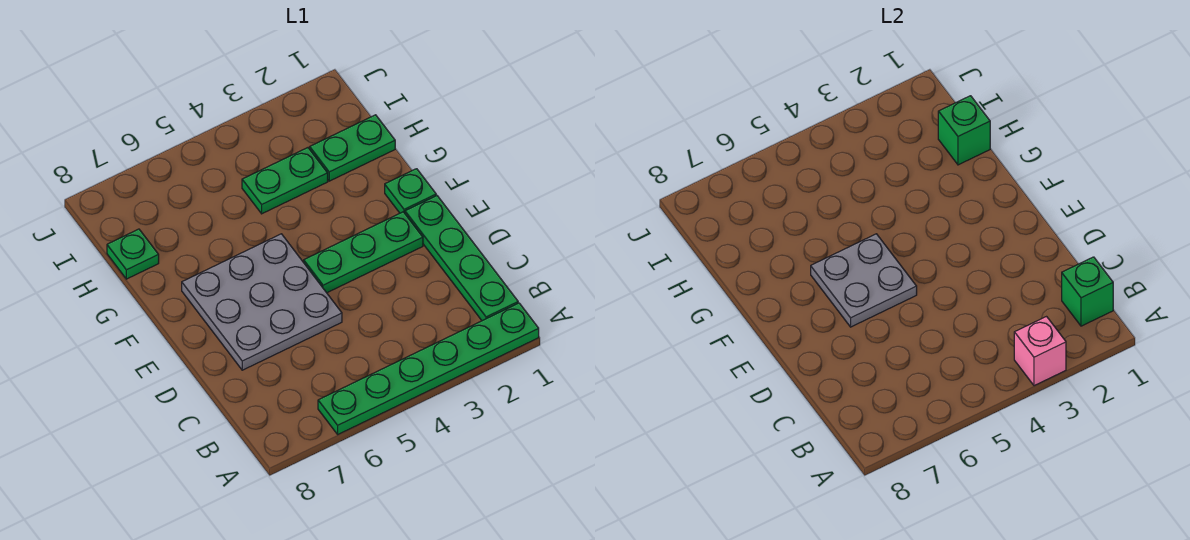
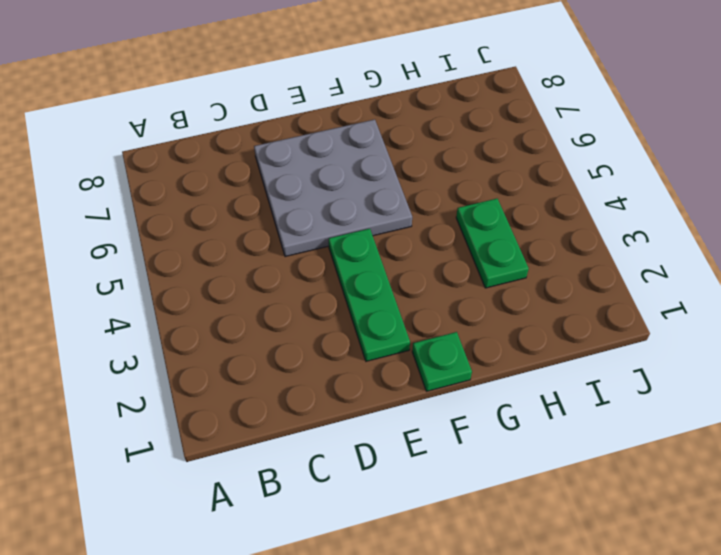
none -> green plate A1:A6 level 1
none -> green plate B1:E1 level 1
none -> green plate H1:H2 level 1

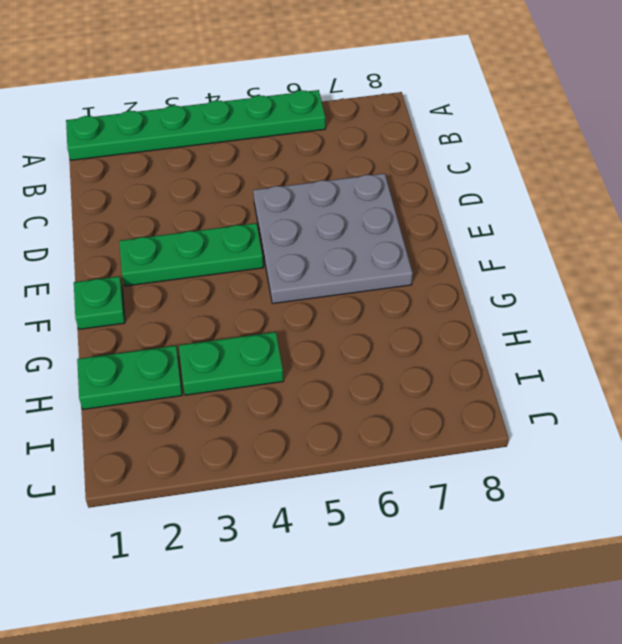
none -> green plate B1:E1 level 1
none -> green plate H8 level 1
none -> pink brick A3 level 2

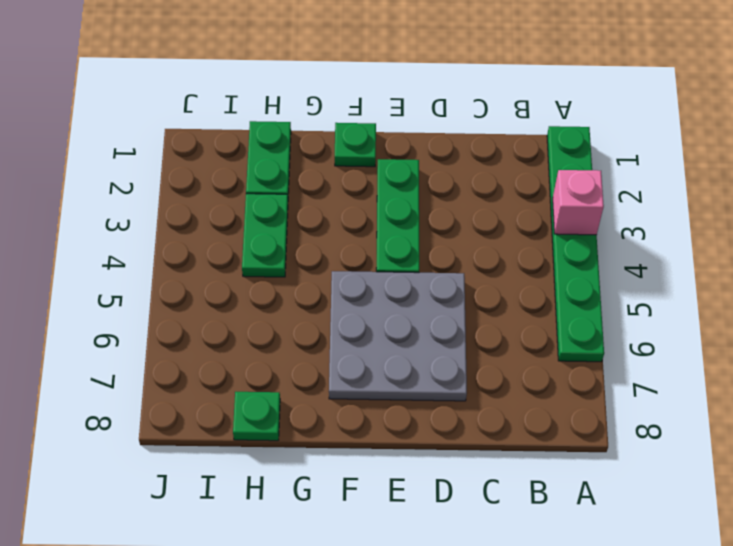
none -> green plate B1:E1 level 1
none -> green brick B1 level 2
none -> grey plate E5:F6 level 2

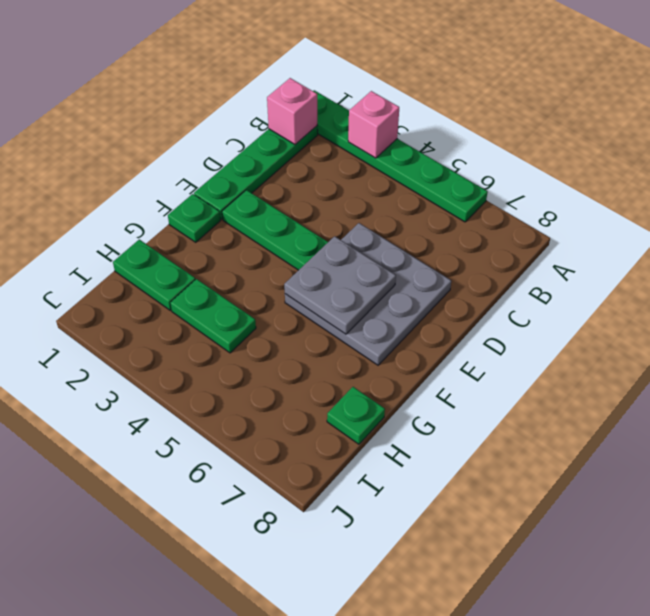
pink brick B1 level 2 -> green brick B1 level 2
none -> green brick H1 level 2

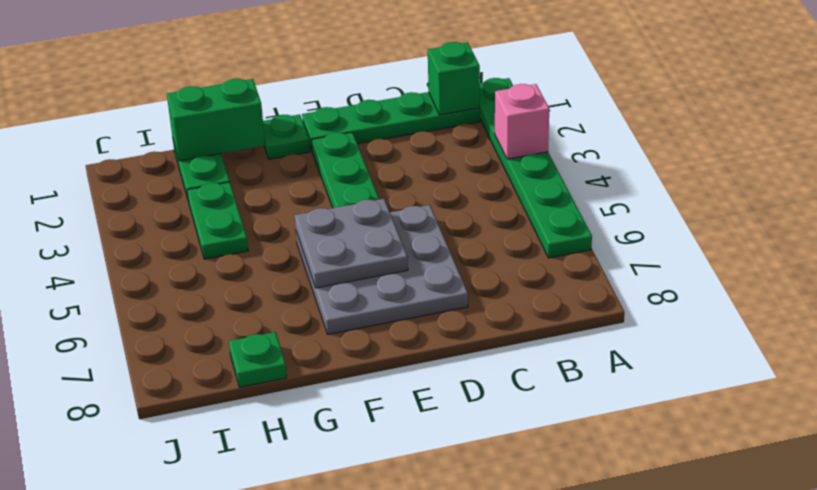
green brick G1:H1 level 2 -> green brick H1 level 2

